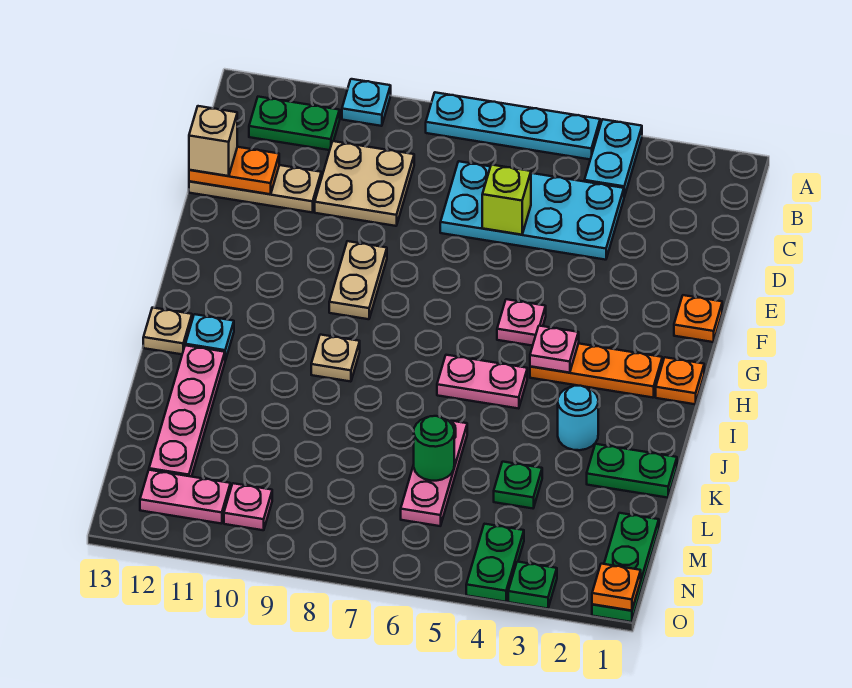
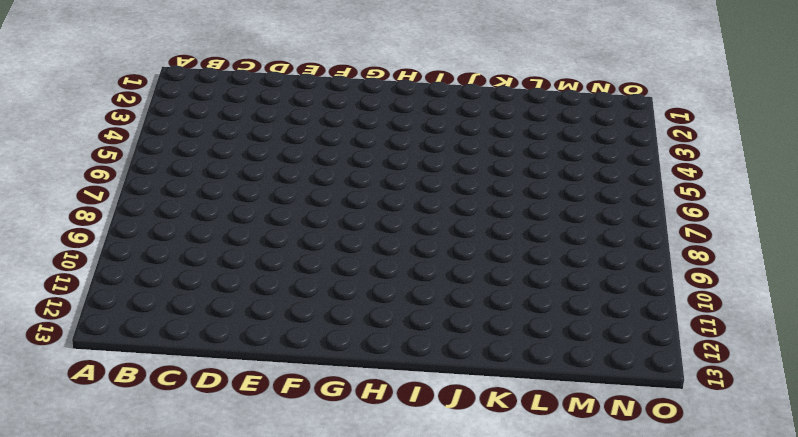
none -> cyan plate A4:B4 level 1
none -> cyan plate A5:A8 level 1
none -> cyan plate A10 level 1
none -> green plate B11:B12 level 1

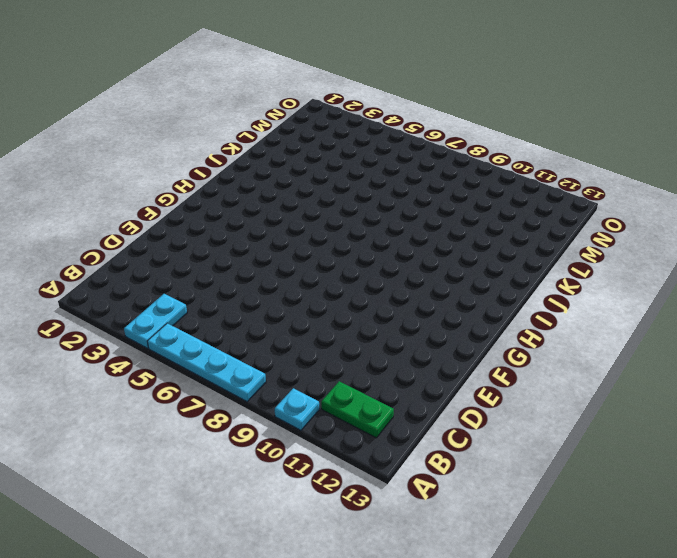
none -> cyan plate C4:D7 level 1
none -> tan plate C9:D10 level 1
none -> tan plate D11:D13 level 1
none -> orange plate F1 level 1

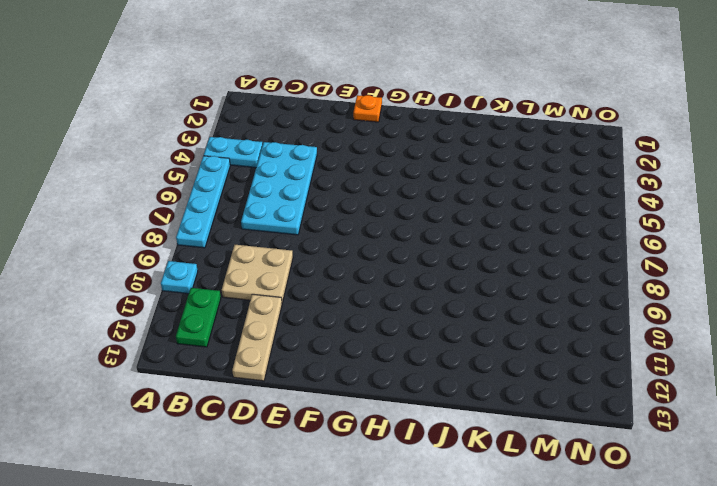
none -> tan plate F9:G9 level 1
none -> pink plate G5 level 1
none -> orange plate H1 level 1
none -> orange plate H2:H4 level 1

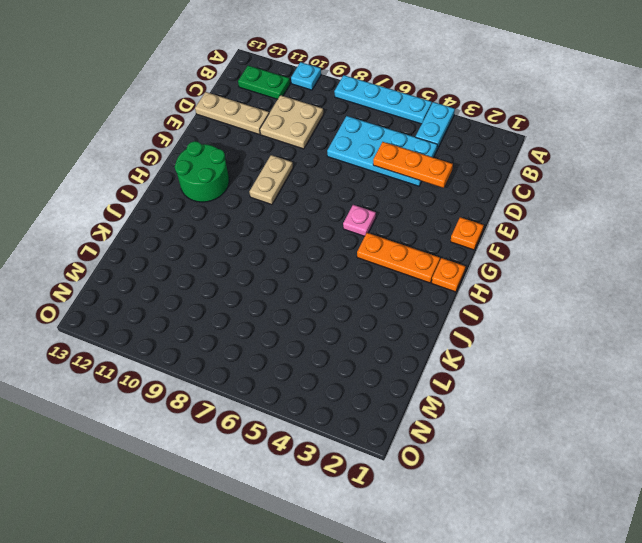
orange plate D3:D5 level 2 -> none
green round brick G11:H12 level 1 -> none
none -> pink plate I5:I6 level 1
none -> tan plate I9 level 1
none -> cyan plate I12 level 1
none -> tan plate I13 level 1

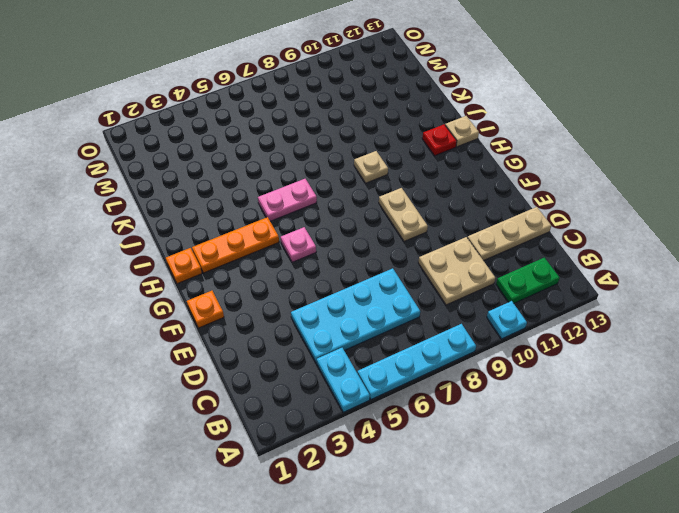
red plate I12 level 1 -> cyan plate I12 level 1
none -> cyan round brick J3 level 1
none -> pink plate J12:M12 level 1
none -> green plate K1:K2 level 1
none -> pink plate K6:M6 level 1

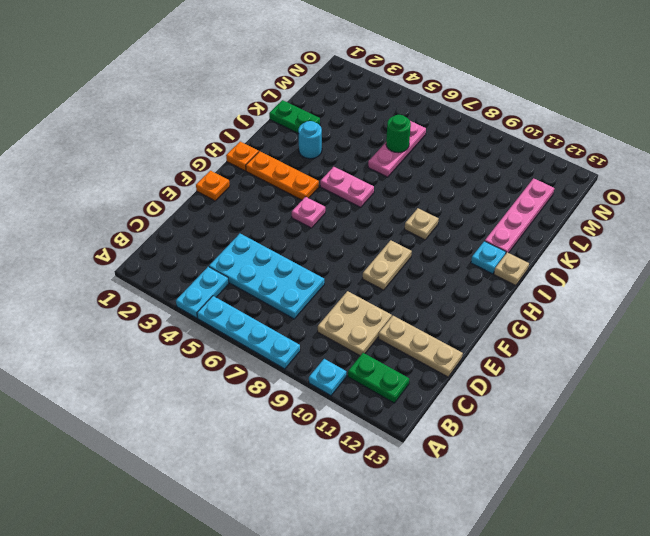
none -> green plate L4 level 1
none -> green plate M1:O1 level 1
none -> green plate N4:O4 level 1
none -> pink plate N10 level 1

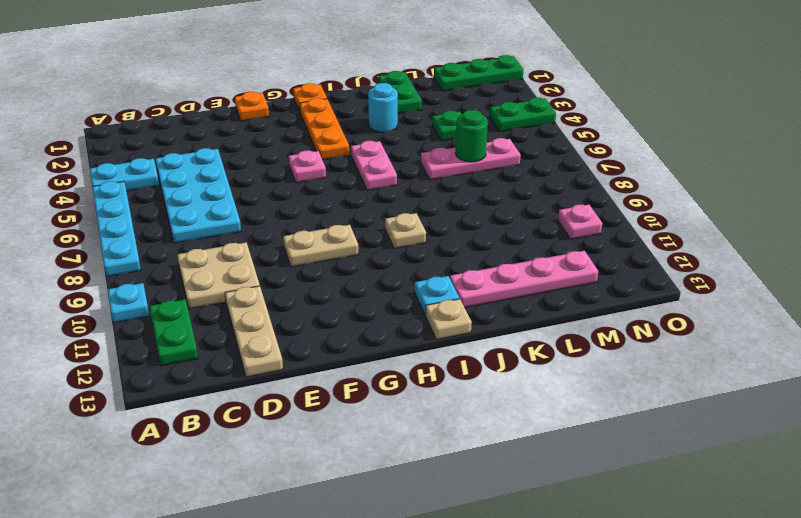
none -> pink plate N11:N12 level 1
none -> green plate O3 level 1
none -> lime brick D6 level 2
none -> orange plate D12:D13 level 2

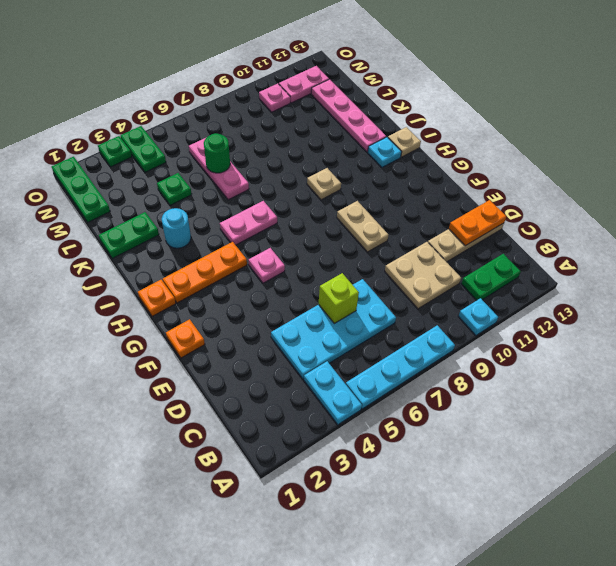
none -> pink plate H4 level 2
none -> orange plate O1 level 2
none -> tan brick D13 level 3

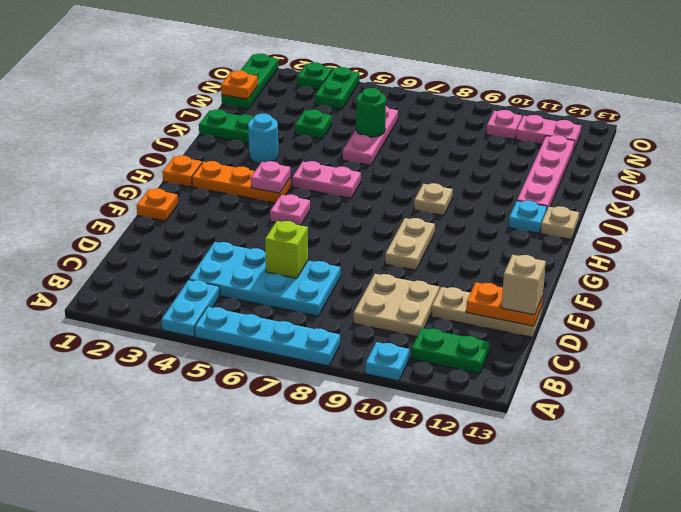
orange plate M1 level 2 -> orange plate O1 level 2

